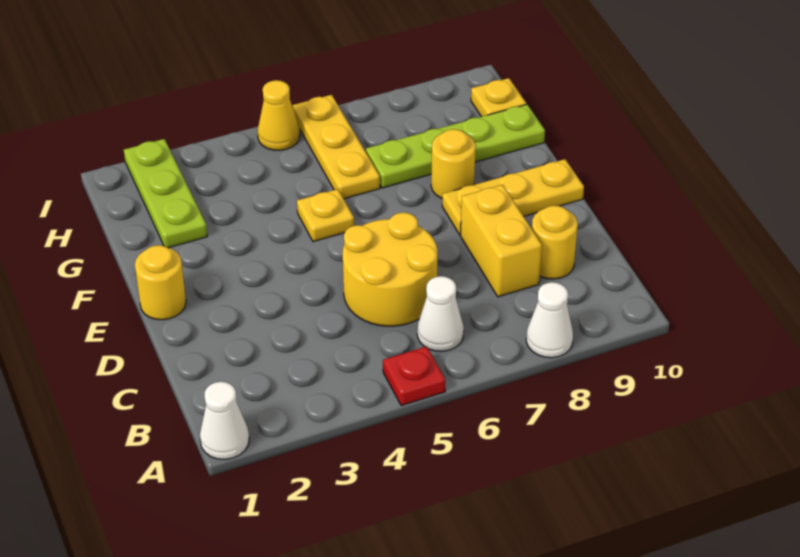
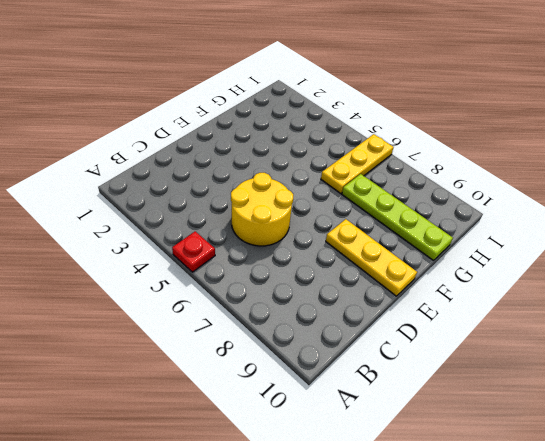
none -> white cone A1 level 1
none -> white cone A8 level 1
none -> white cone B6 level 1

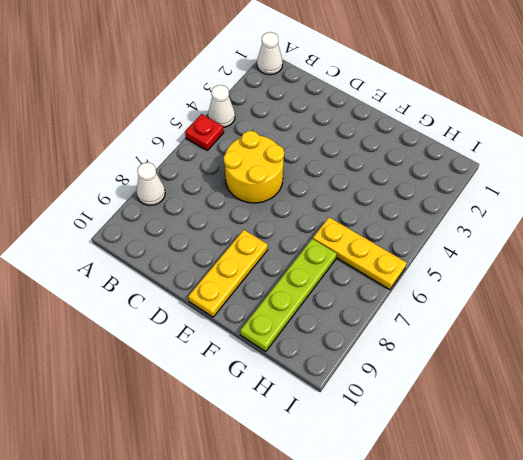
white cone A4 level 1 -> white cone B6 level 1
none -> yellow brick C8:D8 level 1
none -> yellow round brick C9 level 1
none -> yellow round brick E1 level 1

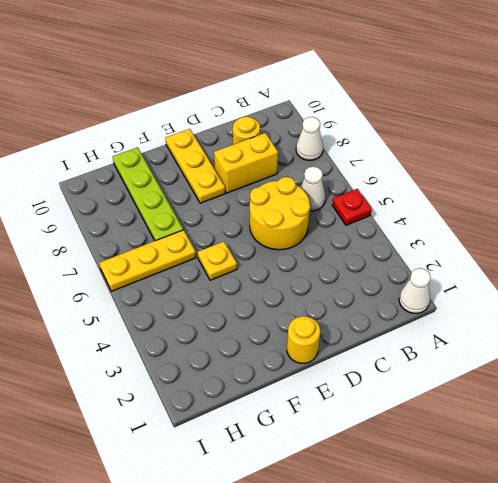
none -> yellow round brick F8 level 1
none -> lime plate G2:I2 level 1
none -> yellow plate H10 level 1

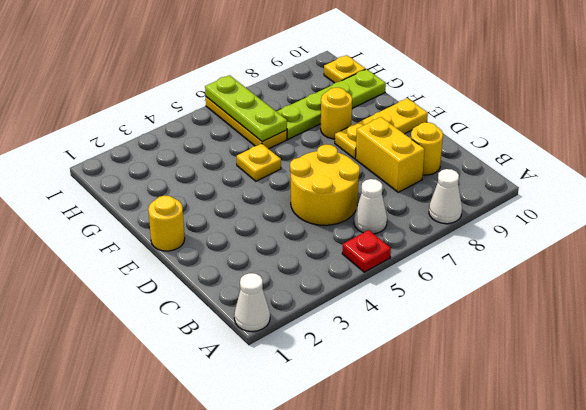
lime plate G6:I6 level 2 -> lime plate G2:I2 level 1
none -> yellow cone I5 level 1

